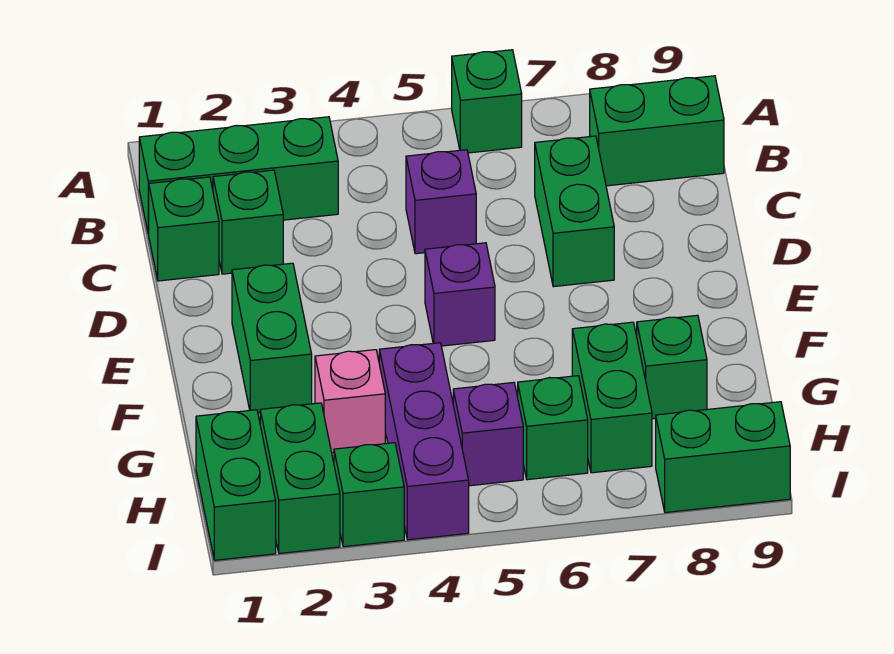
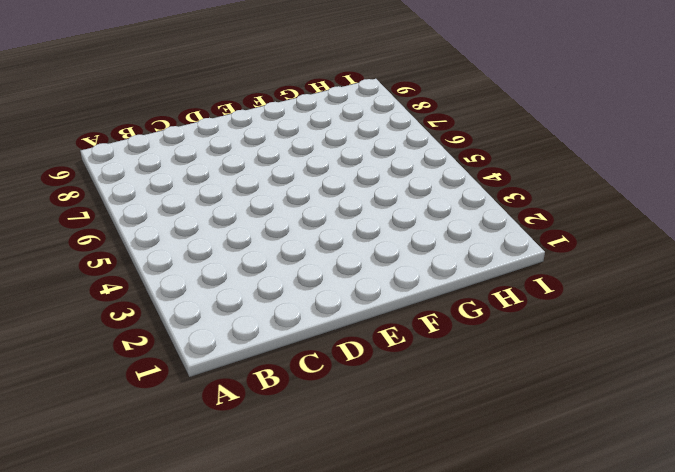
none -> green brick A6 level 1
none -> green brick B1:B3 level 1
none -> green brick B8:B9 level 1

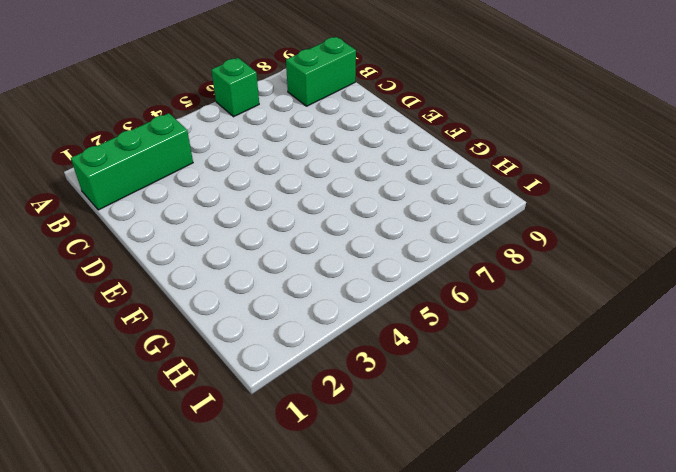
none -> green brick C1 level 1
none -> green brick C2 level 1
none -> purple brick C5 level 1

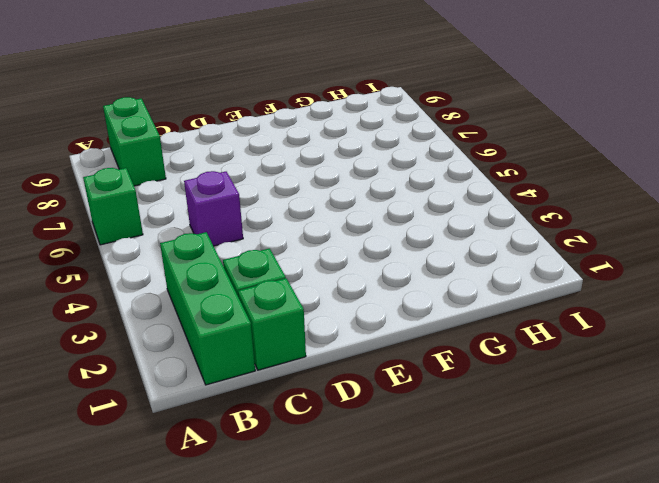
none -> green brick C7:D7 level 1
none -> green brick E2:F2 level 1
none -> purple brick E5 level 1

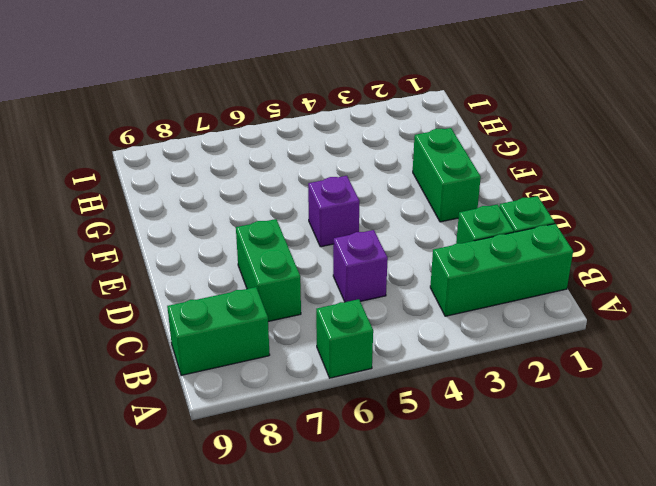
none -> pink brick G3 level 1
none -> purple brick G4:I4 level 1
none -> green brick G7:H7 level 1

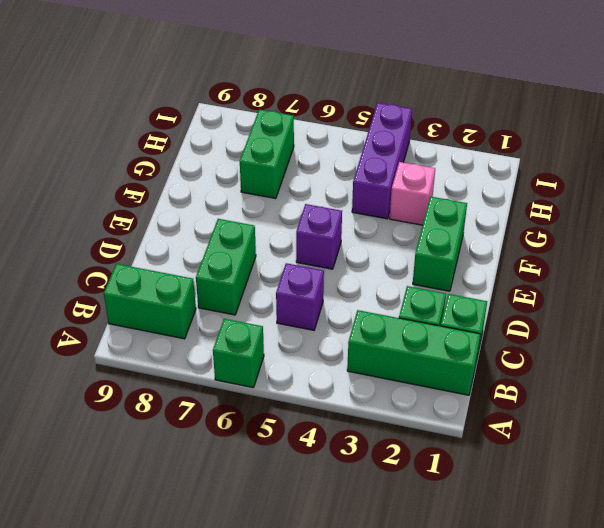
none -> green brick G8 level 1
none -> green brick H1:I1 level 1
none -> green brick H2:I2 level 1

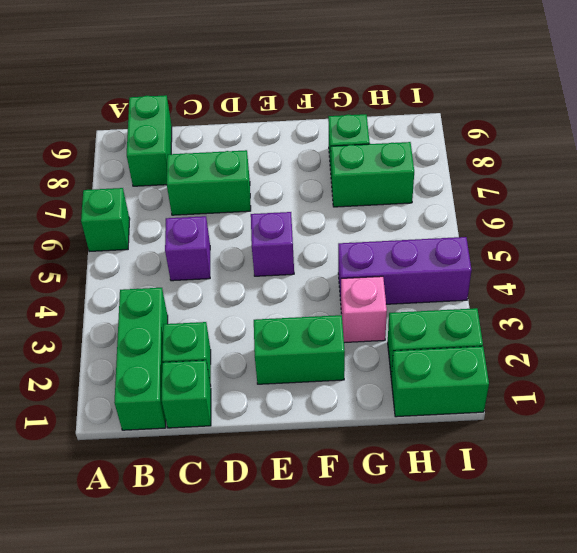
none -> purple brick H5 level 1
none -> green brick H6 level 1
none -> green brick I3 level 1

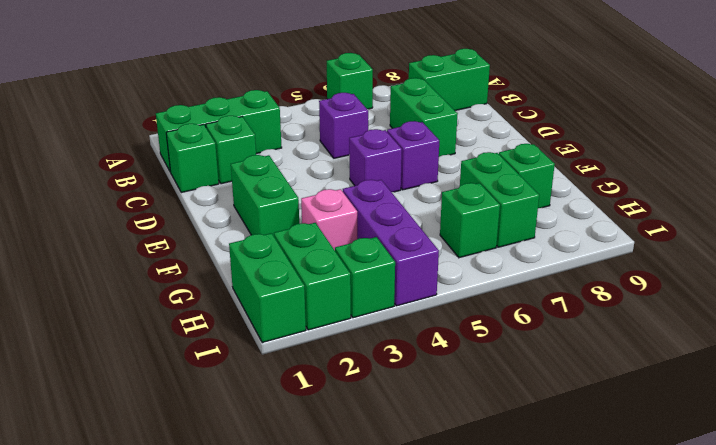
purple brick E6 level 1 -> purple brick H5 level 1
none -> green brick I8:I9 level 1

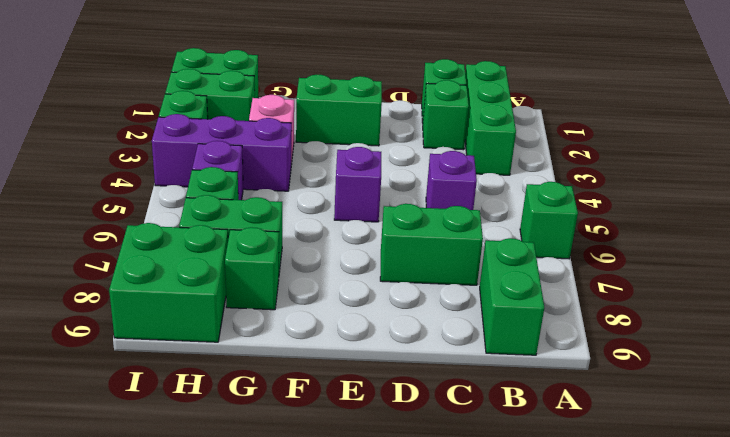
green brick H8:I9 level 1 -> green brick I8:I9 level 1

